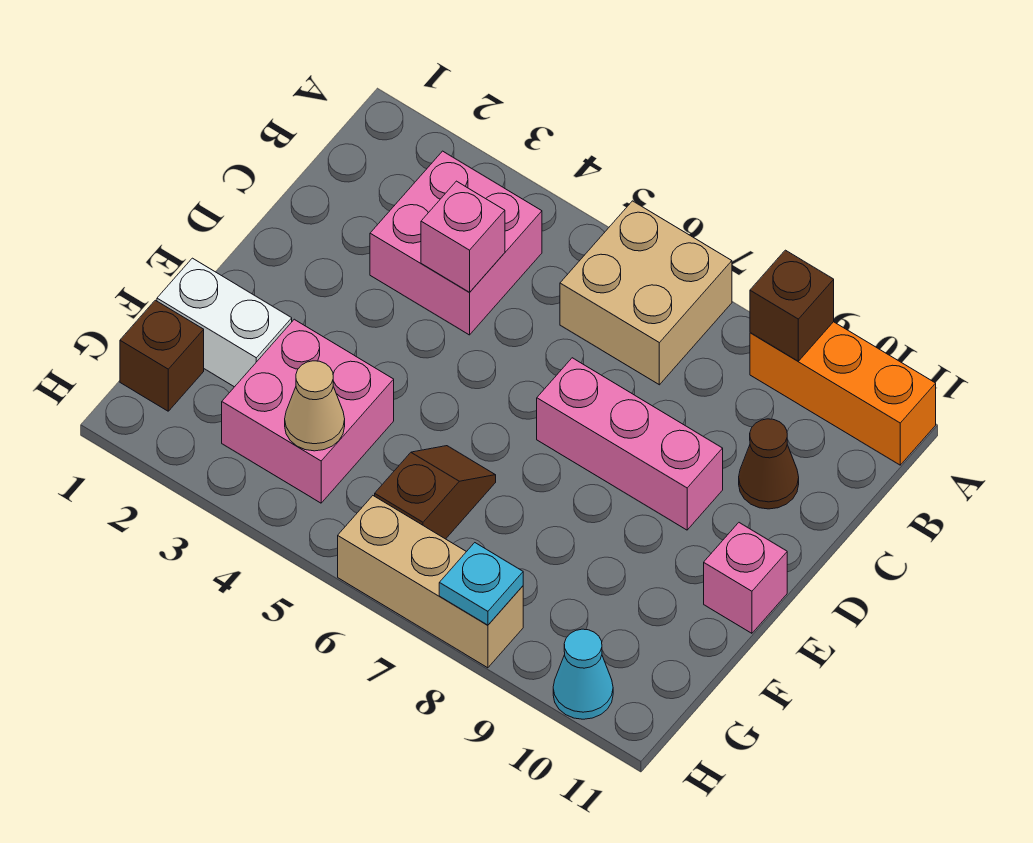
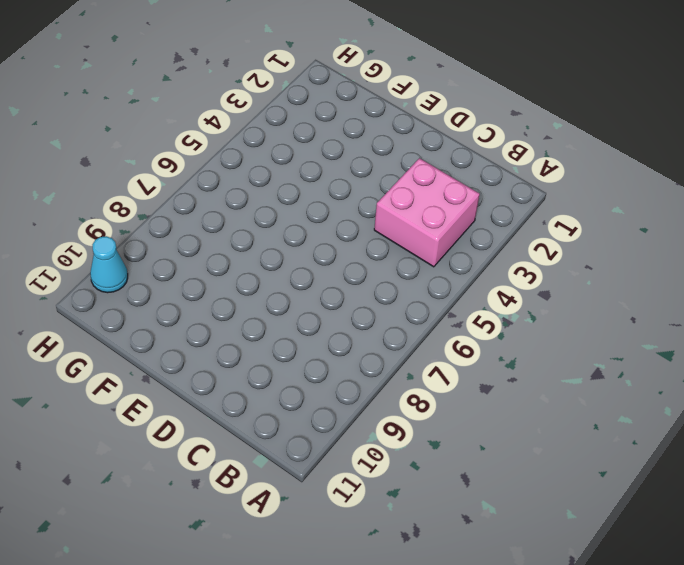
none -> tan brick A6:B7 level 1
none -> orange brick A9:A11 level 1
none -> brown cone C10 level 1

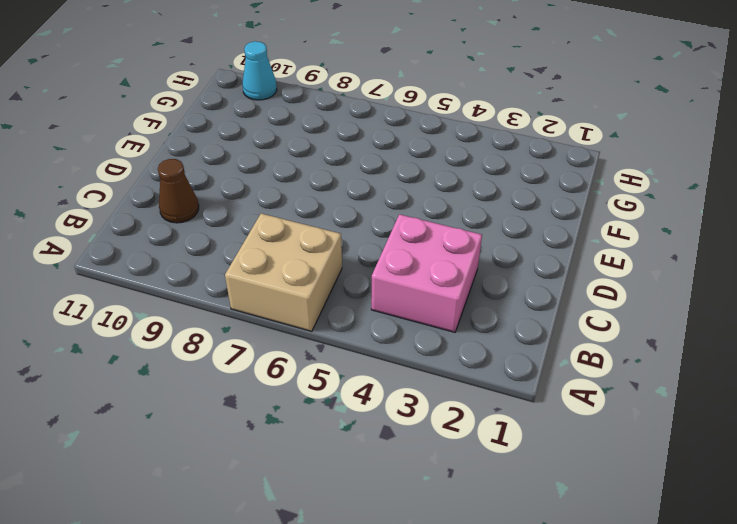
none -> orange brick A9:A11 level 1
none -> pink brick D7:D9 level 1
none -> pink brick E11 level 1

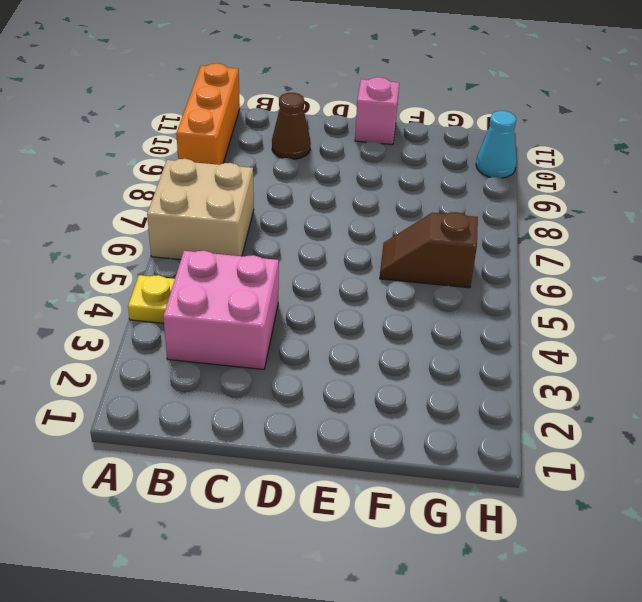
yellow plate A4 level 1 -> none
none -> pink brick D7:D9 level 1
none -> white brick F1:F2 level 1
none -> pink brick F3:G4 level 1

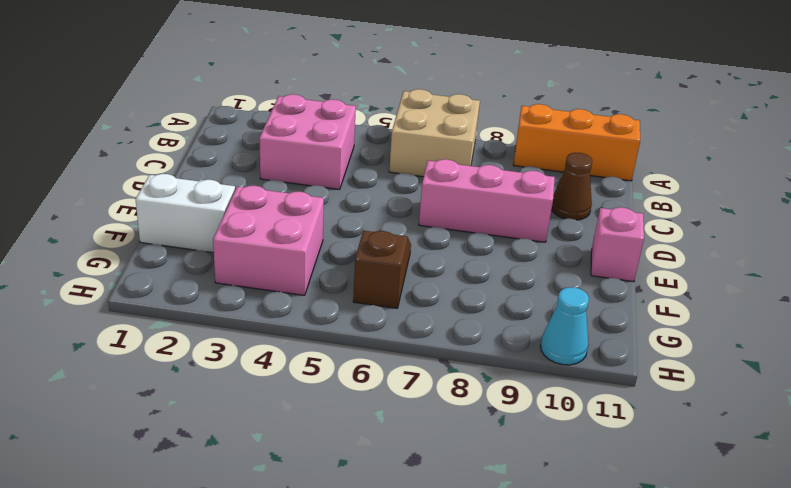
none -> brown brick G1 level 1
none -> tan brick H6:H8 level 1
none -> brown brick A9 level 2

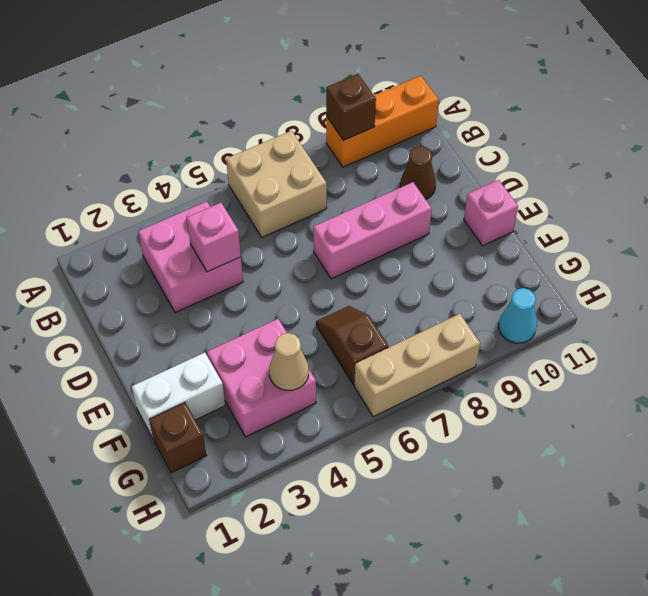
none -> cyan plate H8 level 2

